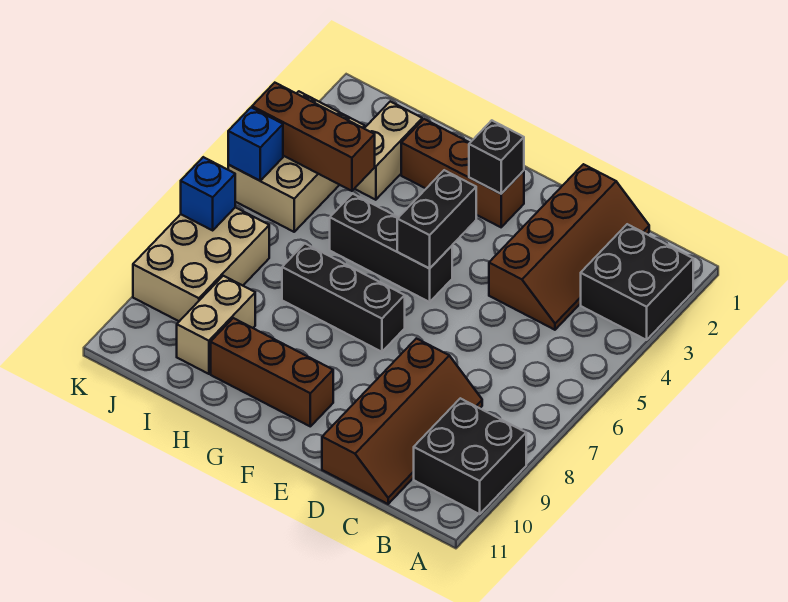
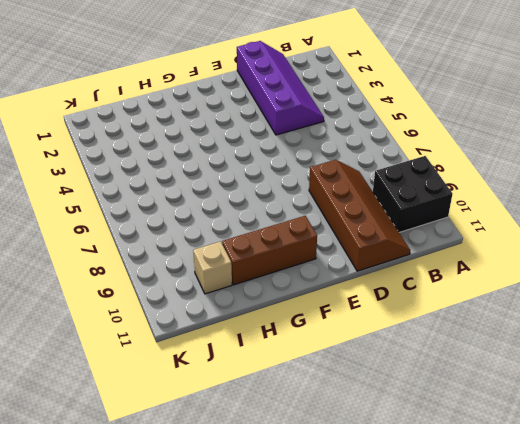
purple slope C1:D4 level 1 top D -> brown slope C1:D4 level 1 top D
tan brick I10 level 1 -> tan brick I9:I10 level 1
none -> black brick A2:B3 level 1
none -> brown brick F2:H2 level 1
none -> black brick F5:H5 level 1

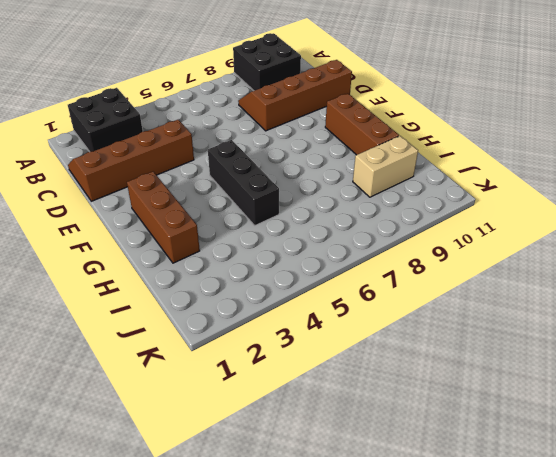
none -> black brick F7:H7 level 1
none -> tan brick I2:I3 level 1
none -> tan brick J3:K5 level 1

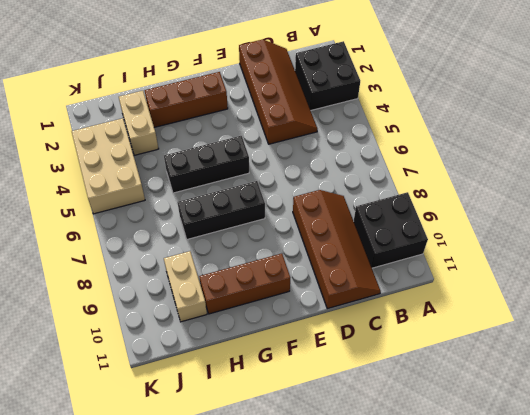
none -> tan brick J7:K9 level 1
none -> black brick F2 level 2
none -> black brick F4:F5 level 2

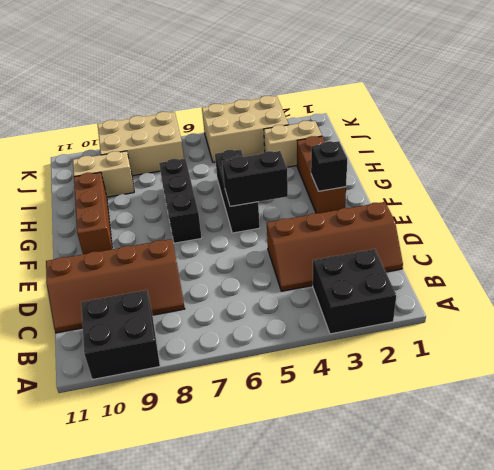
none -> brown brick I4:K4 level 2
none -> blue brick K5 level 2
none -> blue brick K7 level 2

